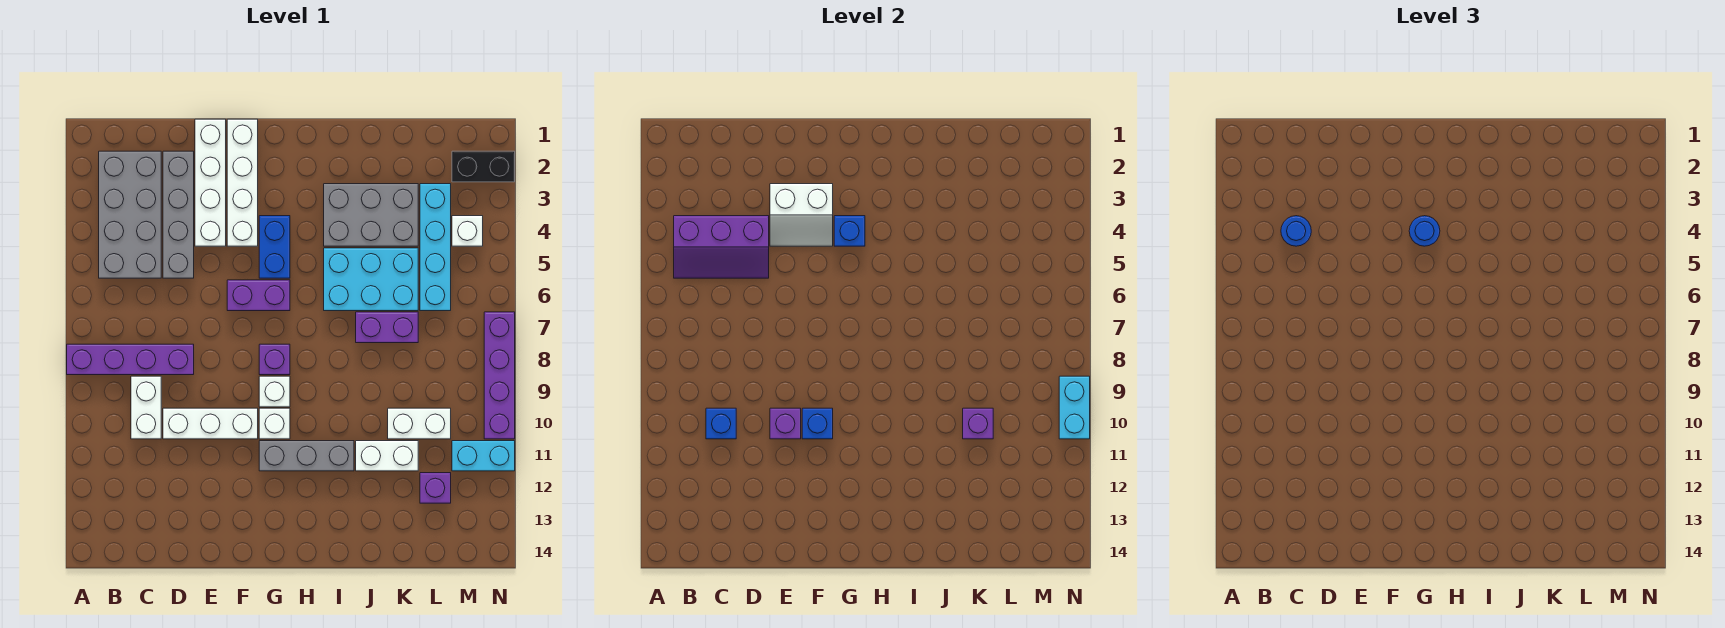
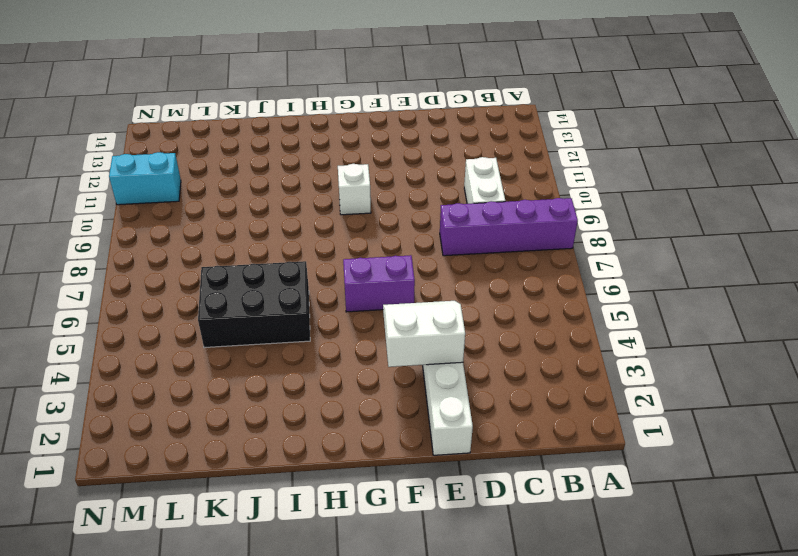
black brick I5:K6 level 1 -> cyan brick I5:K6 level 1
none -> grey brick B2:C5 level 1
none -> grey brick D2:D5 level 1
none -> white brick D10:F10 level 1
none -> white brick F1:F4 level 1

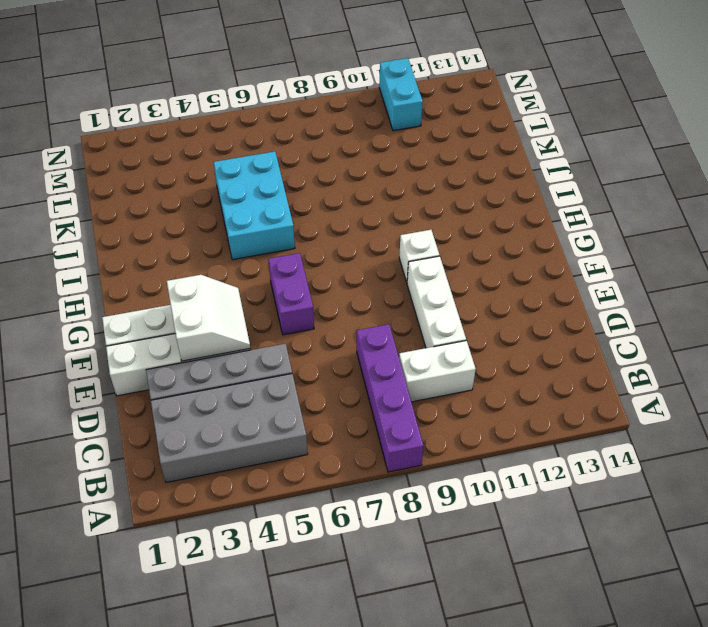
none -> blue brick G4:G5 level 1
none -> purple brick G8 level 1
none -> white brick G9 level 1
none -> grey brick G11:I11 level 1

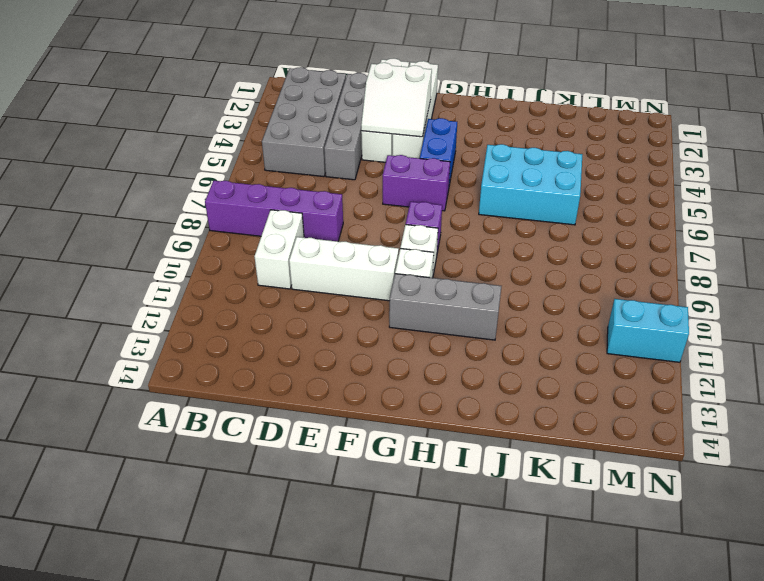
none -> grey brick I3:K4 level 1
none -> purple brick J7:K7 level 1
none -> white brick J11:K11 level 1
none -> white brick K10:L10 level 1

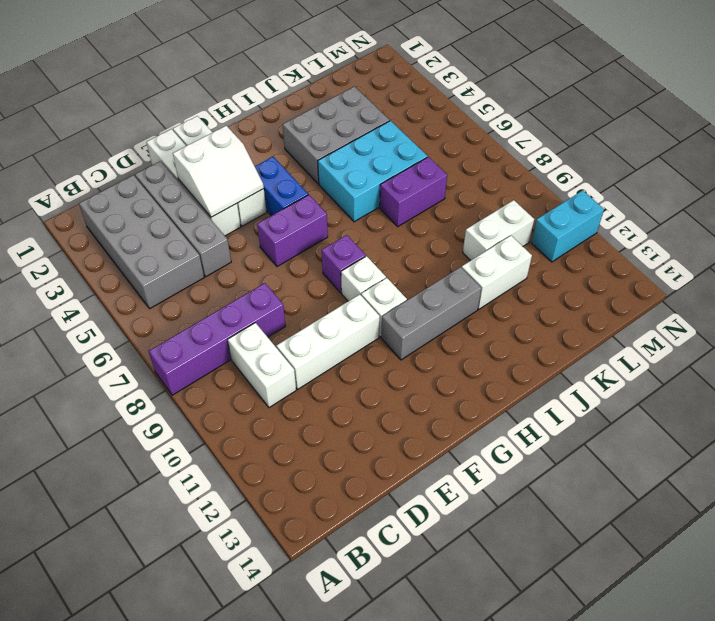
none -> cyan brick L3:L6 level 1
none -> purple brick L12 level 1
none -> black brick M2:N2 level 1
none -> white brick M4 level 1

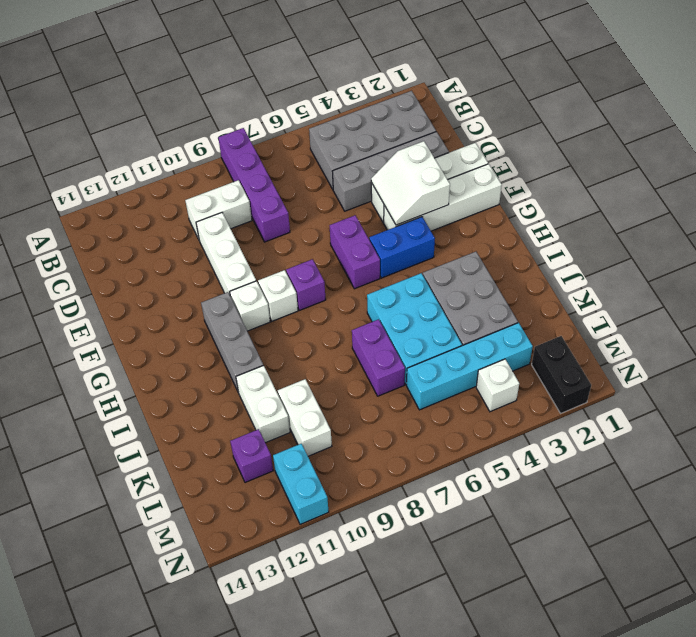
none -> purple brick N7:N10 level 1
none -> purple slope B4:D5 level 2 top 4
none -> blue brick C10 level 2
none -> purple brick E10 level 2

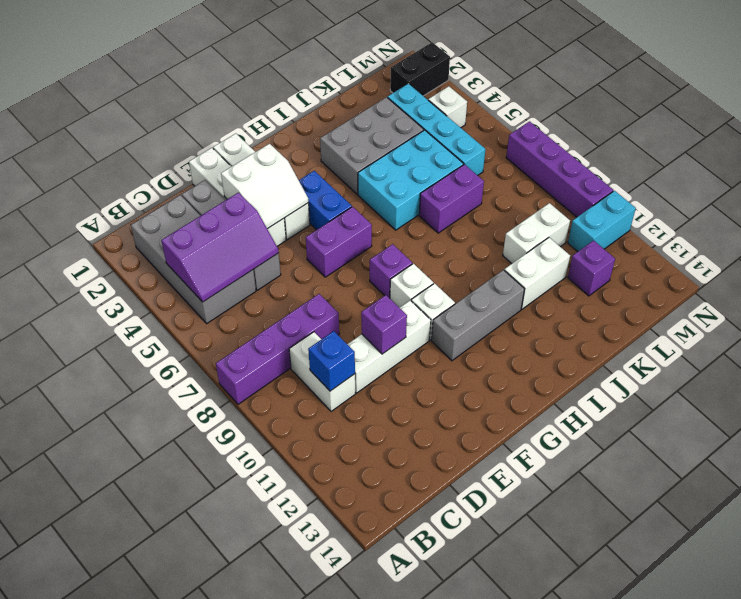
none -> blue brick F10 level 2
none -> blue brick G4 level 2
none -> purple brick K10 level 2
none -> cyan brick N9:N10 level 2

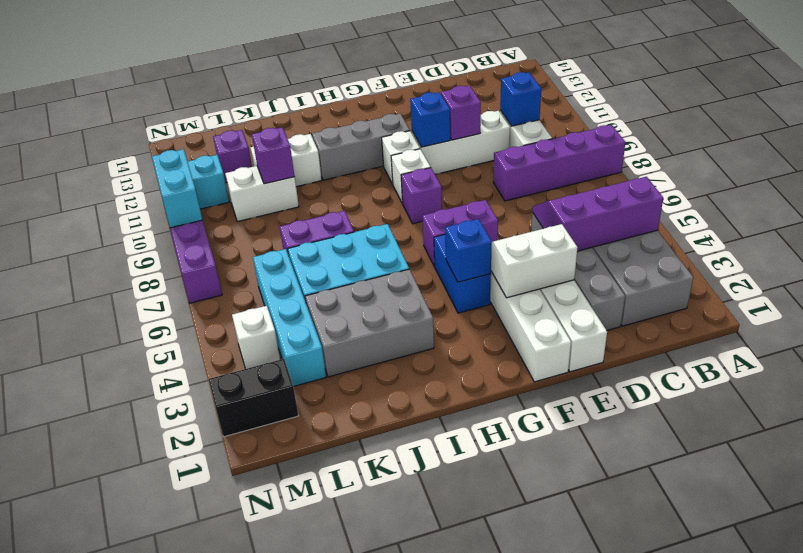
none -> blue round brick C4 level 3
none -> blue round brick G4 level 3

